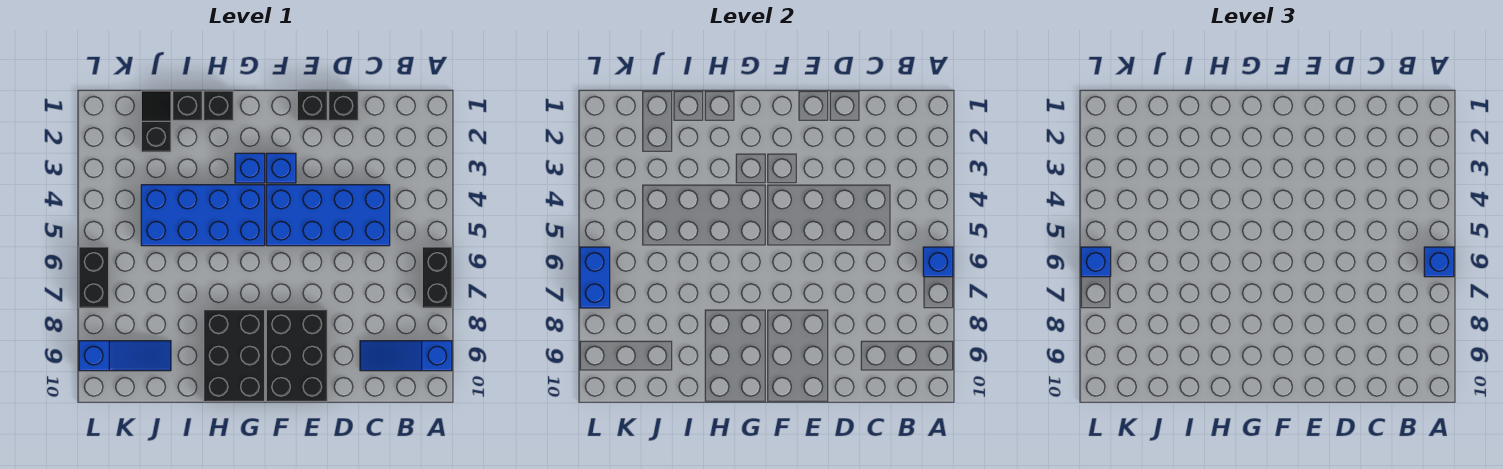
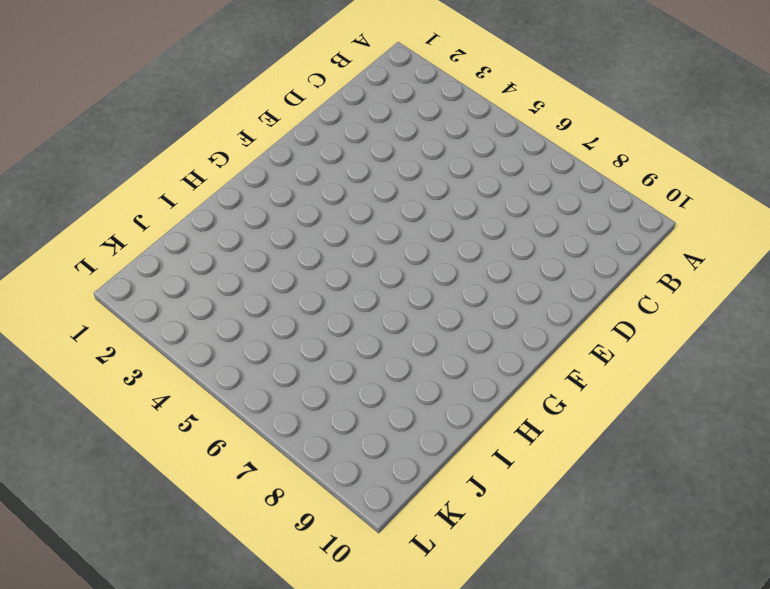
none -> black brick A6:A7 level 1
none -> blue slope A9:C9 level 1 top A
none -> blue brick C4:F5 level 1

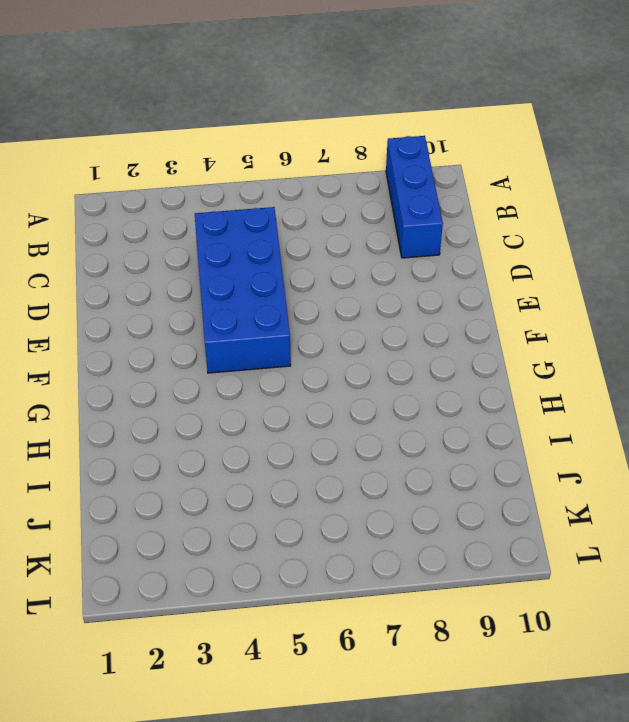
blue brick A9:C9 level 1 -> blue slope A9:C9 level 1 top A
none -> black brick A6:A7 level 1
none -> black brick D1 level 1
none -> black brick E1 level 1

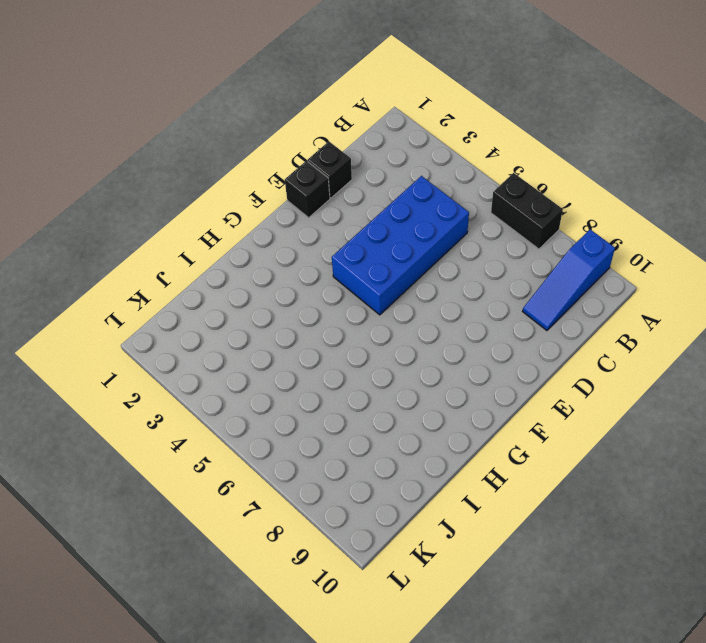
none -> black brick E8:F10 level 1
none -> blue brick F3 level 1
none -> blue brick G3 level 1

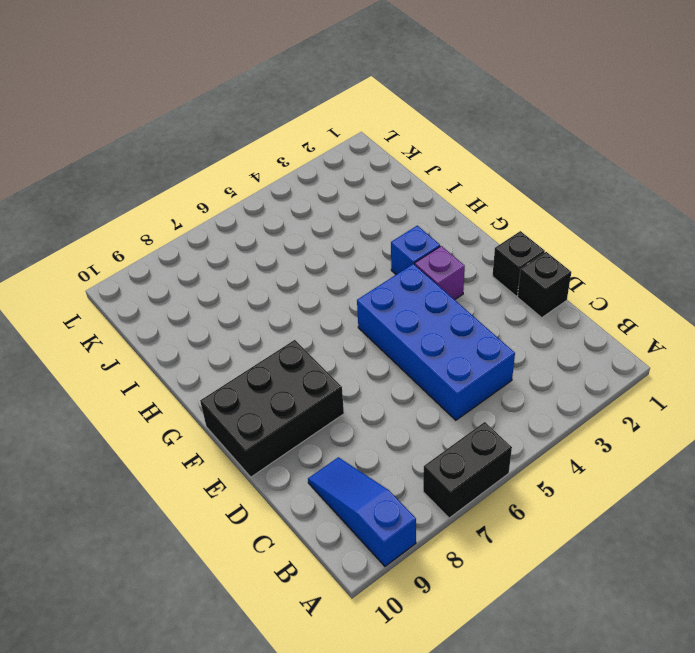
purple brick F3 level 1 -> blue brick F3 level 1
none -> blue brick G4:J5 level 1
none -> black brick G8:H10 level 1
none -> black brick H1 level 1

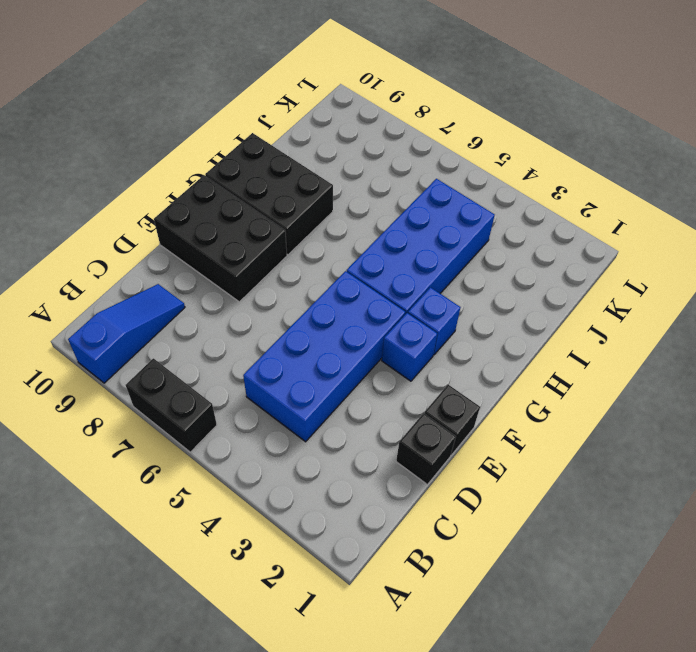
none -> black brick H1 level 1
none -> black brick I1 level 1
none -> black slope J1:J2 level 1 top 2

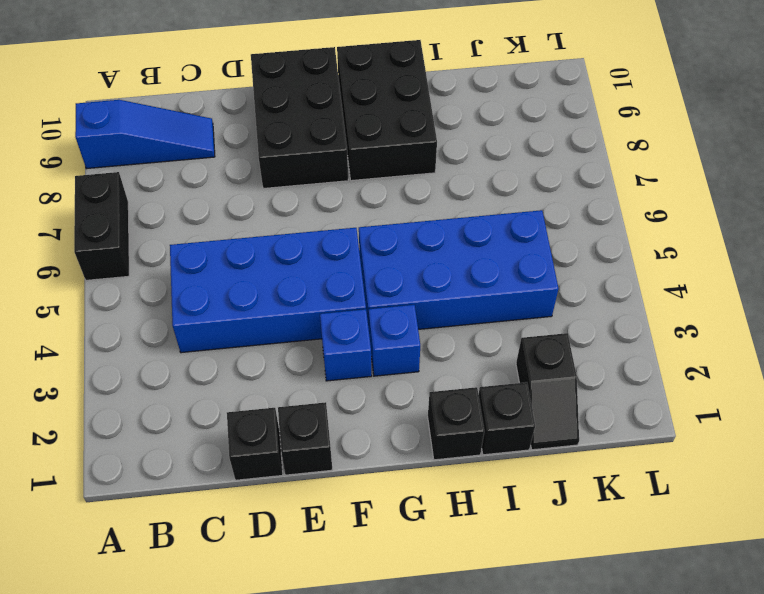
none -> blue slope J9:L9 level 1 top L
none -> black brick L6:L7 level 1
none -> blue brick A6 level 2

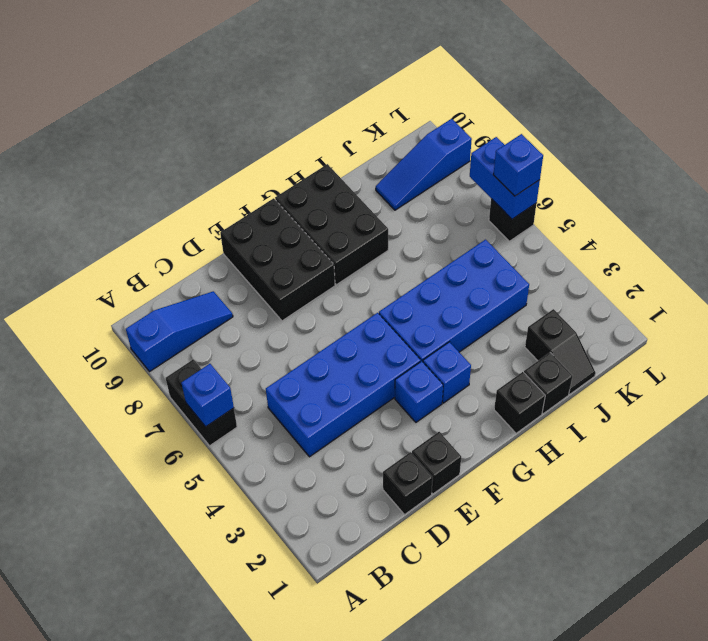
black brick L6 level 1 -> black brick L6:L7 level 1
none -> blue brick A6 level 3

